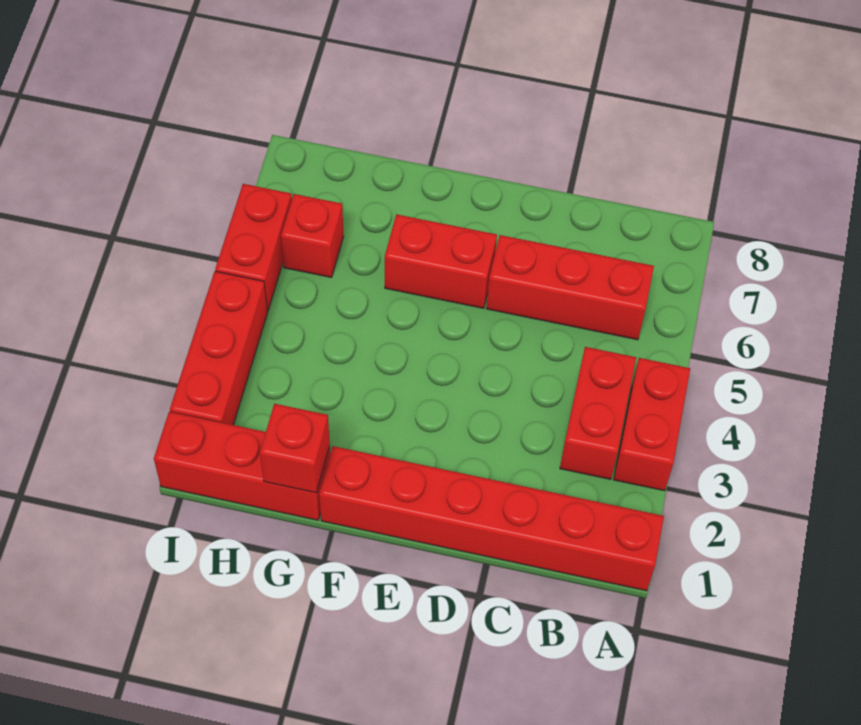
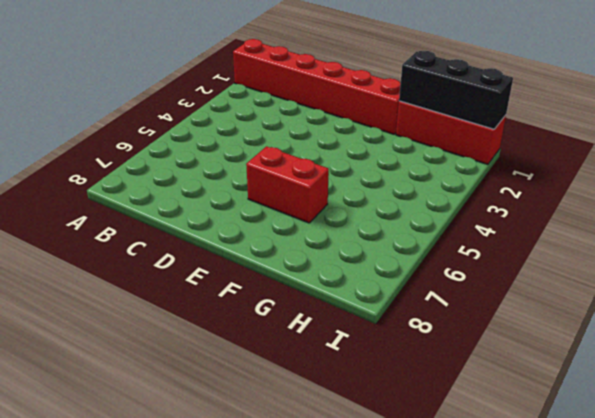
black brick G1:I1 level 2 -> red brick G1 level 2
none -> red brick A3:A4 level 1
none -> red brick B3:B4 level 1

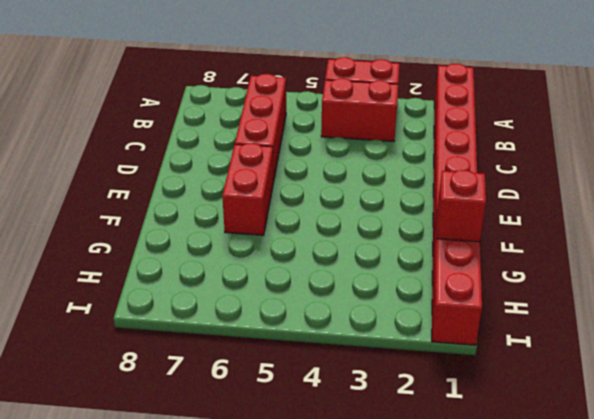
none -> red brick H6 level 1
none -> red brick I2:I4 level 1

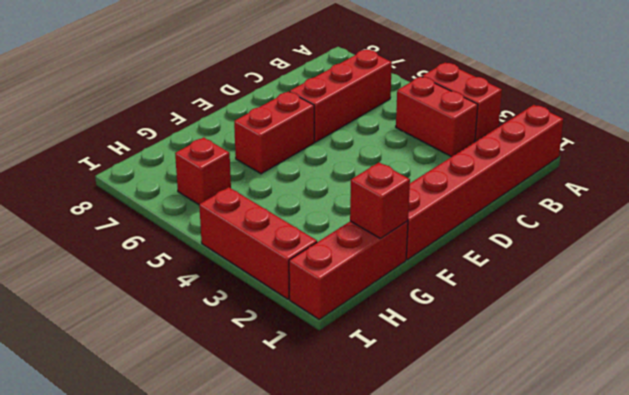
none -> red brick I5:I6 level 1

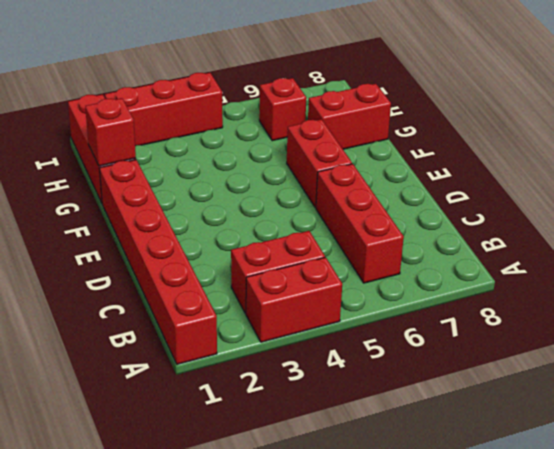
red brick G7:G8 level 1 -> red brick I5:I6 level 1

